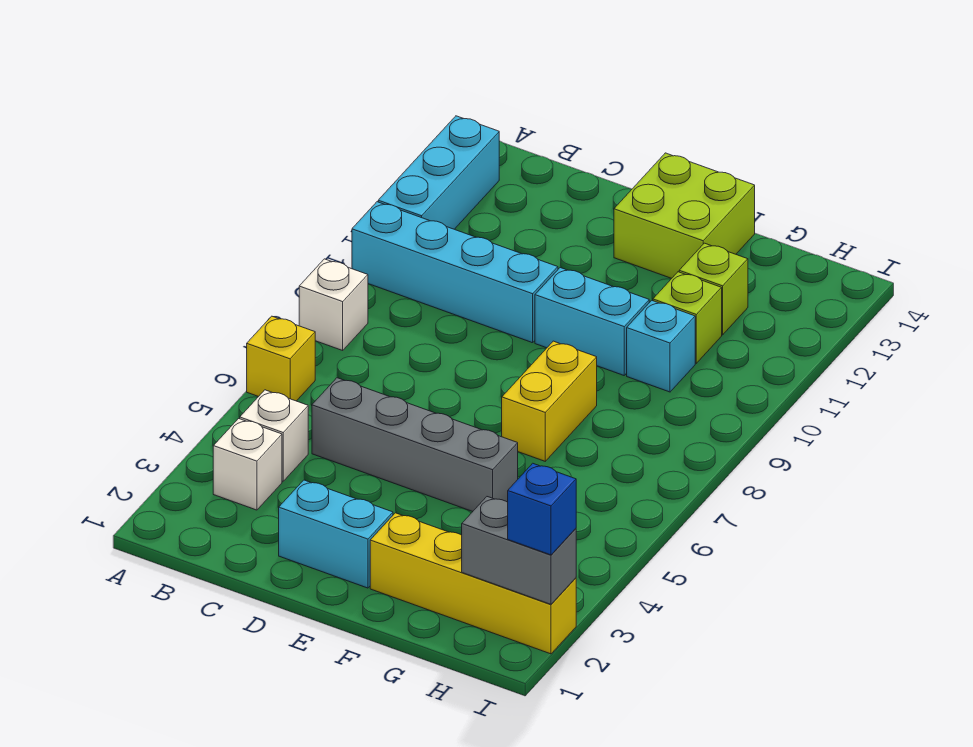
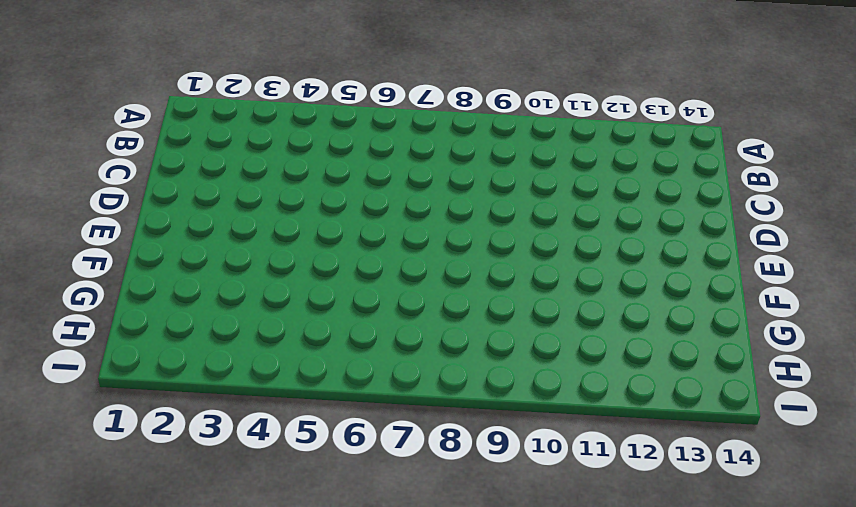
none -> yellow brick A6 level 1
none -> white brick A8 level 1
none -> cyan brick A10:D10 level 1

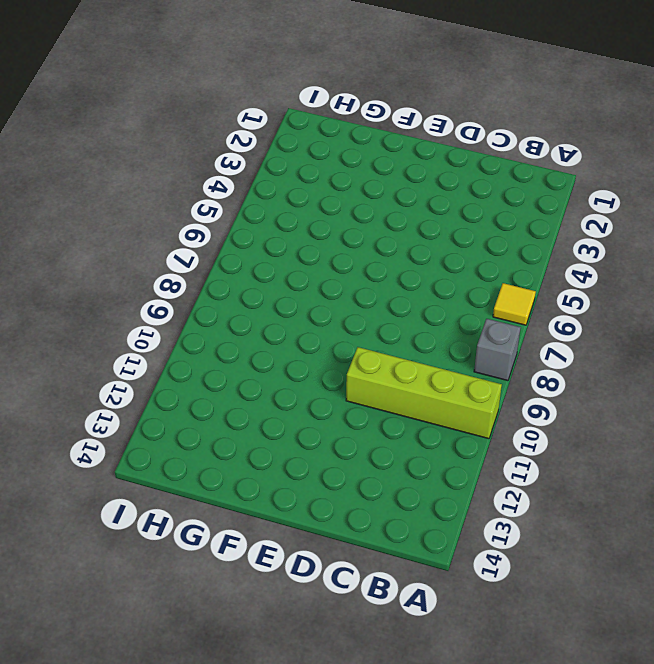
yellow tile A6 level 1 -> yellow brick A6 level 1
grey brick A8 level 1 -> white brick A8 level 1
lime brick A10:D10 level 1 -> cyan brick A10:D10 level 1
none -> cyan brick A11:A13 level 1
none -> white brick B3 level 1
none -> white brick B4 level 1

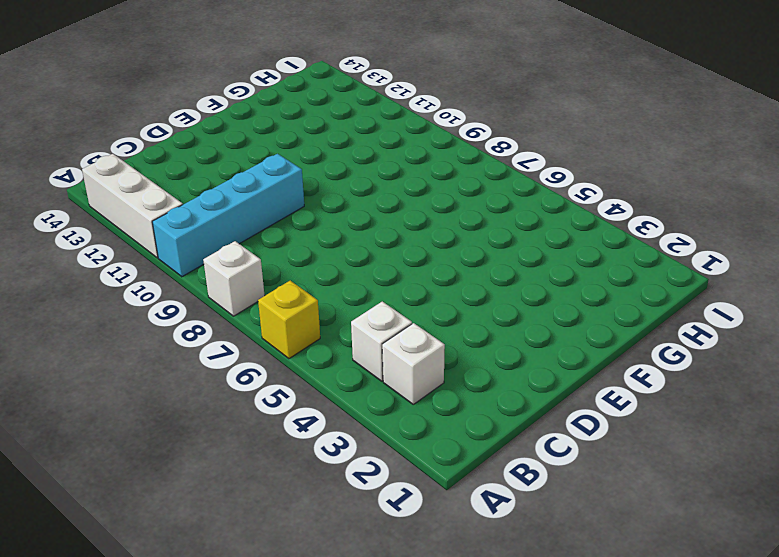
white brick A11:A13 level 1 -> cyan brick A11:A13 level 1
none -> grey brick C5:F5 level 1
none -> cyan brick D2:E2 level 1
none -> cyan brick E10:F10 level 1

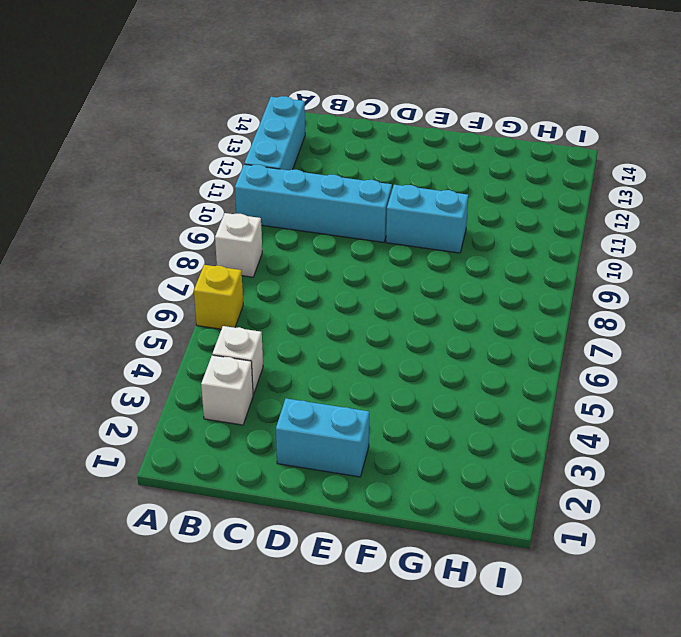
none -> grey brick C5:F5 level 1
none -> lime brick E13:F14 level 1
none -> yellow brick F2:I2 level 1

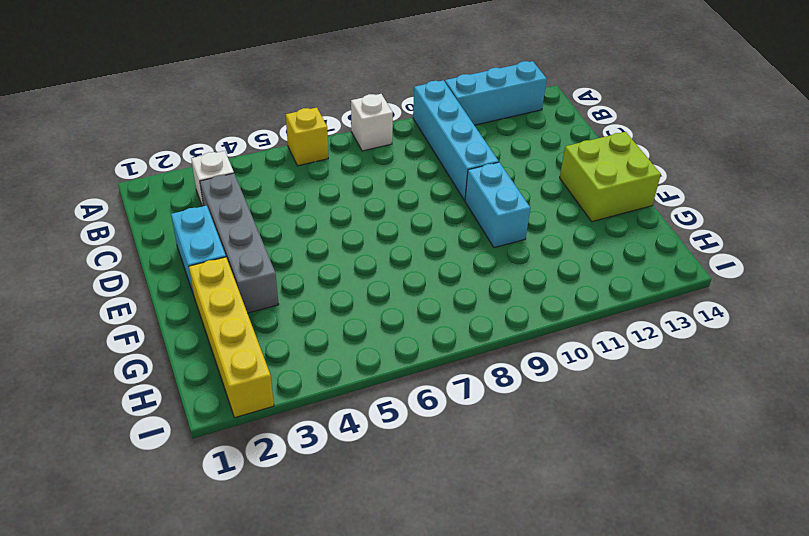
grey brick C3:F3 level 1 -> grey brick C5:F5 level 1
none -> white brick B4 level 1
none -> yellow brick F7:F8 level 1
none -> cyan brick G10 level 1

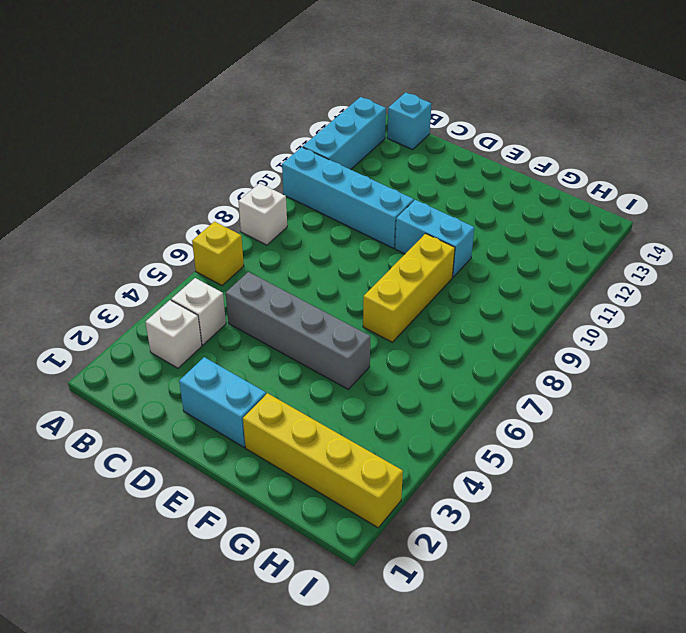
cyan brick B14 level 1 -> cyan brick G10 level 1
yellow brick F7:F9 level 1 -> yellow brick F7:F8 level 1
none -> lime brick E13:F14 level 1
none -> lime brick G11 level 1
none -> lime brick G12 level 1

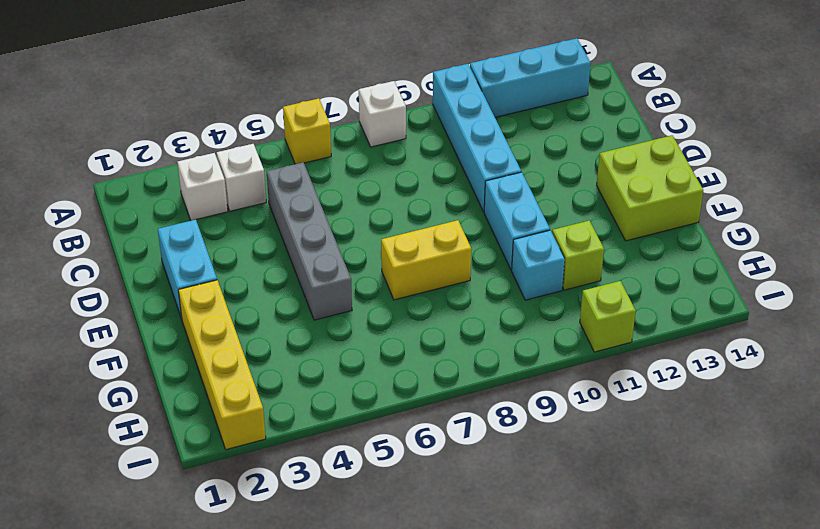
lime brick I11 level 1 -> lime brick G12 level 1
none -> grey brick H2:I2 level 2
none -> blue brick I2 level 3

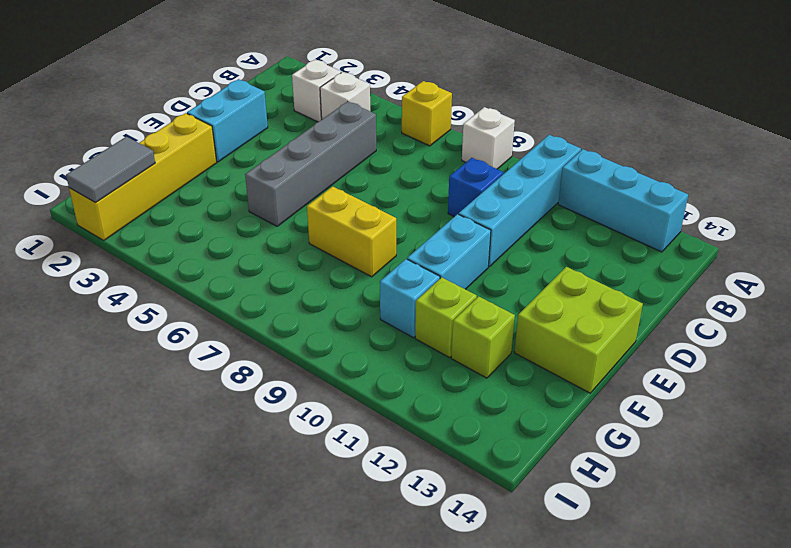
blue brick C9 level 1 -> blue brick I2 level 3
grey tile H2:I2 level 2 -> grey brick H2:I2 level 2

